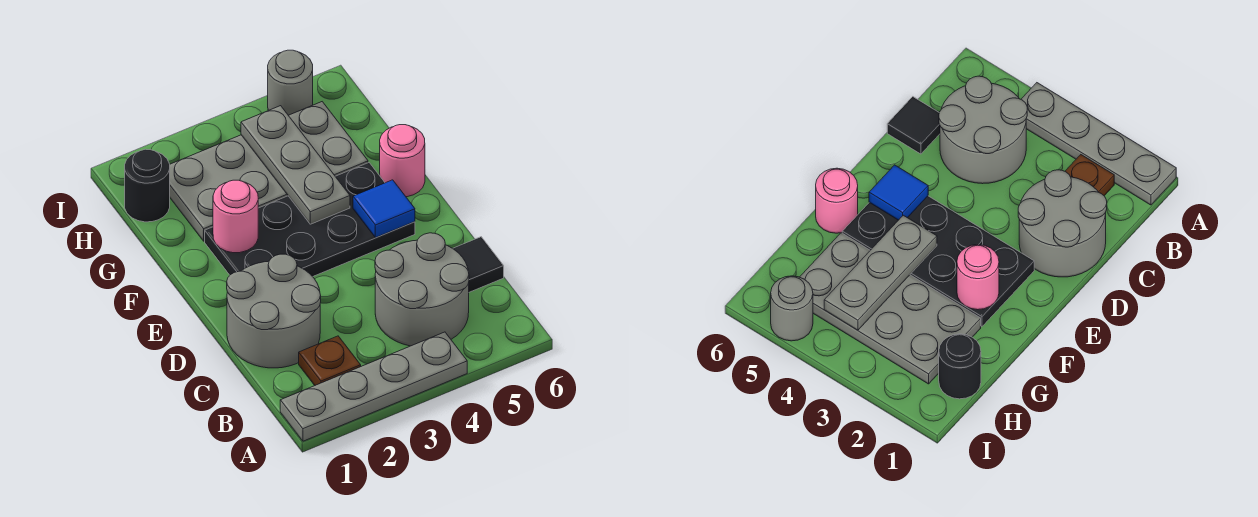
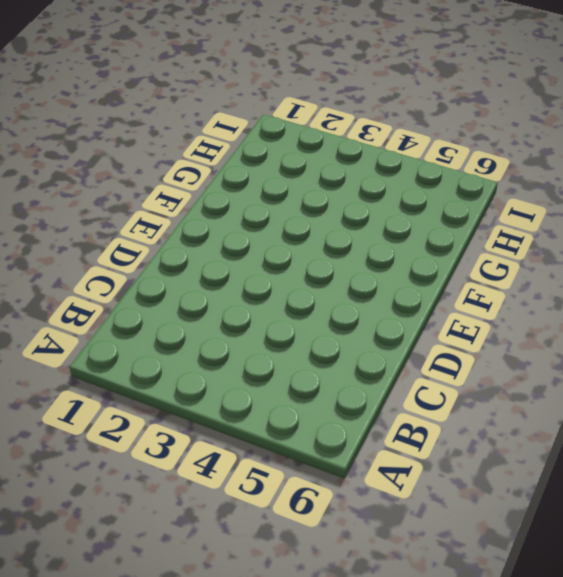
none -> grey plate A1:A4 level 1
none -> brown plate B2 level 1
none -> grey round brick B4:C5 level 1

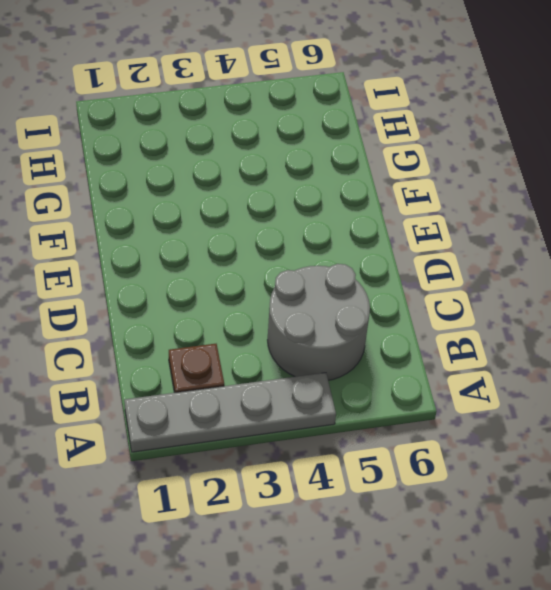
none -> grey round brick C1:D2 level 1
none -> black tile C6 level 1
none -> black plate E2:F5 level 1

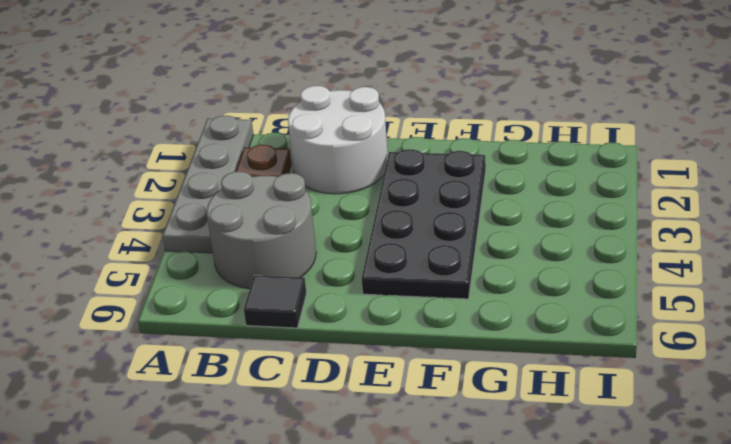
white round brick C1:D2 level 1 -> grey round brick C1:D2 level 1
none -> pink round brick F6 level 1
none -> grey plate G2:H5 level 1
none -> black round brick H1 level 1

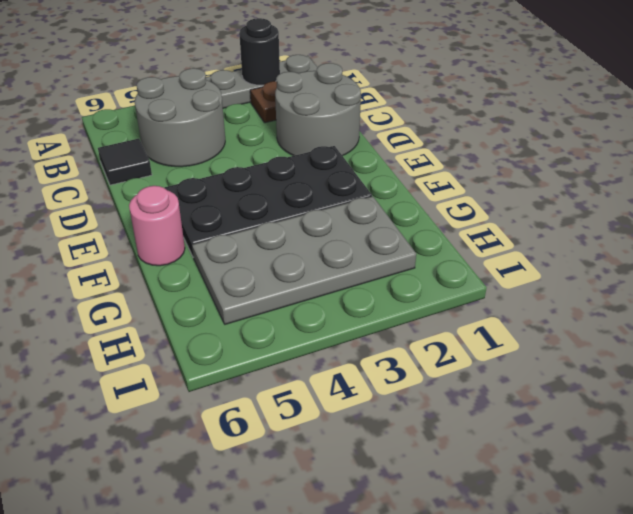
black round brick A2 level 2 -> black round brick H1 level 1
none -> grey round brick I5 level 1
none -> blue tile E5 level 2
none -> pink round brick F2 level 2

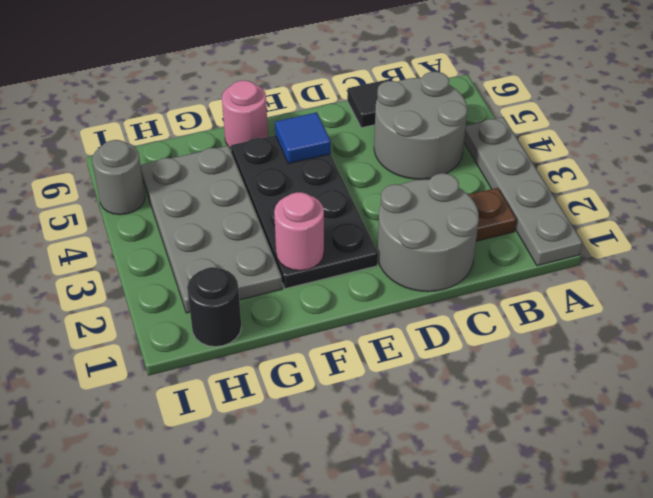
none -> grey plate F4:H4 level 2

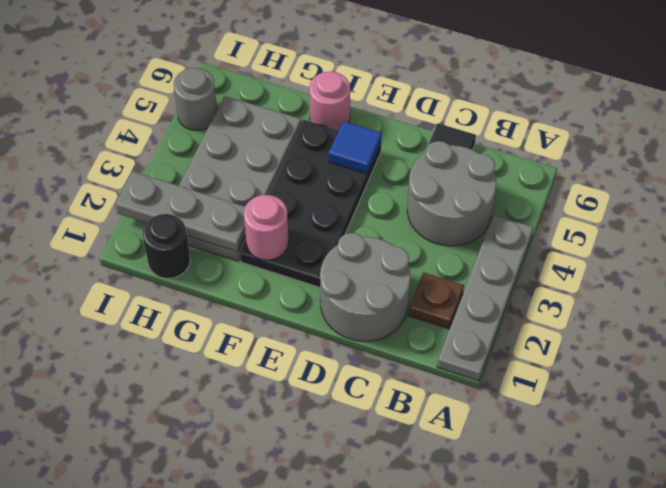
grey plate G2:I2 level 2 -> grey plate F4:H4 level 2

